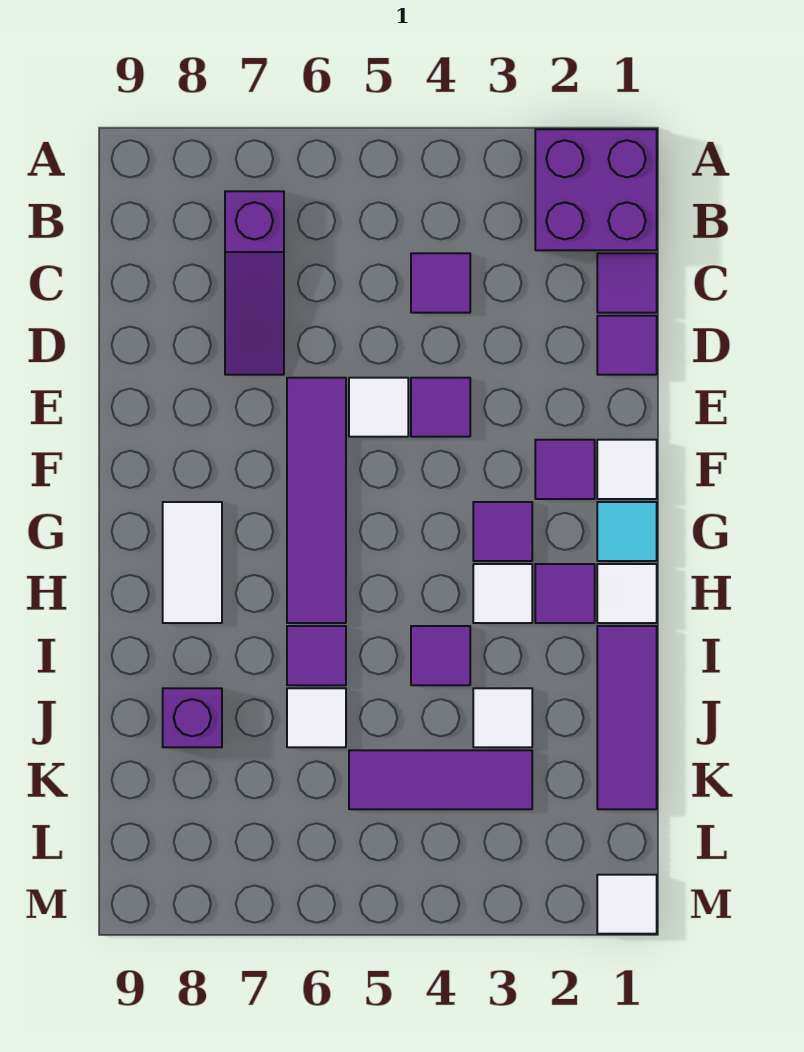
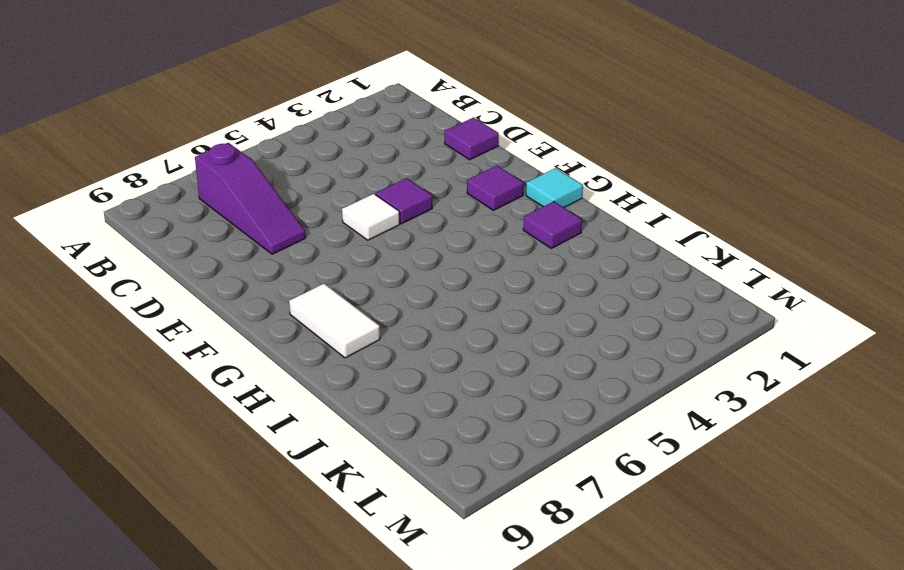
none -> purple brick A1:B2 level 1
none -> purple tile C1 level 1
none -> purple tile C4 level 1

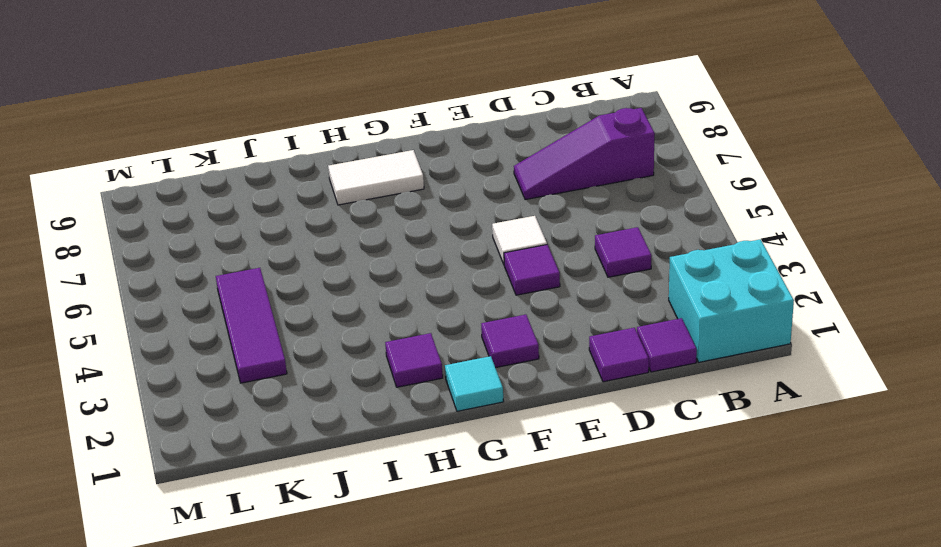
cyan brick A1:B2 level 1 -> purple brick A1:B2 level 1
none -> purple tile E6:H6 level 1
none -> white tile F1 level 1
none -> purple tile G3 level 1

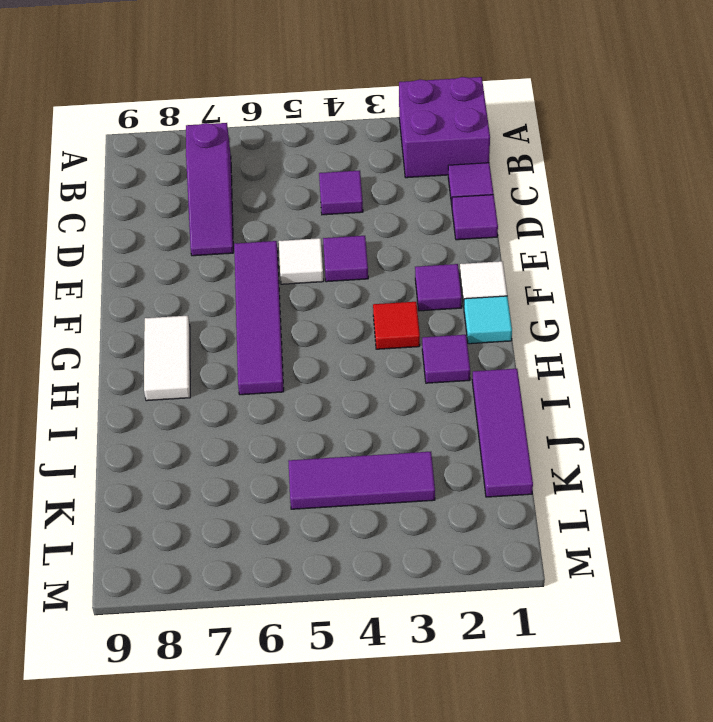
red tile G3 level 1 -> purple tile G3 level 1
none -> white tile H1 level 1
none -> white tile H3 level 1
none -> purple tile I4 level 1

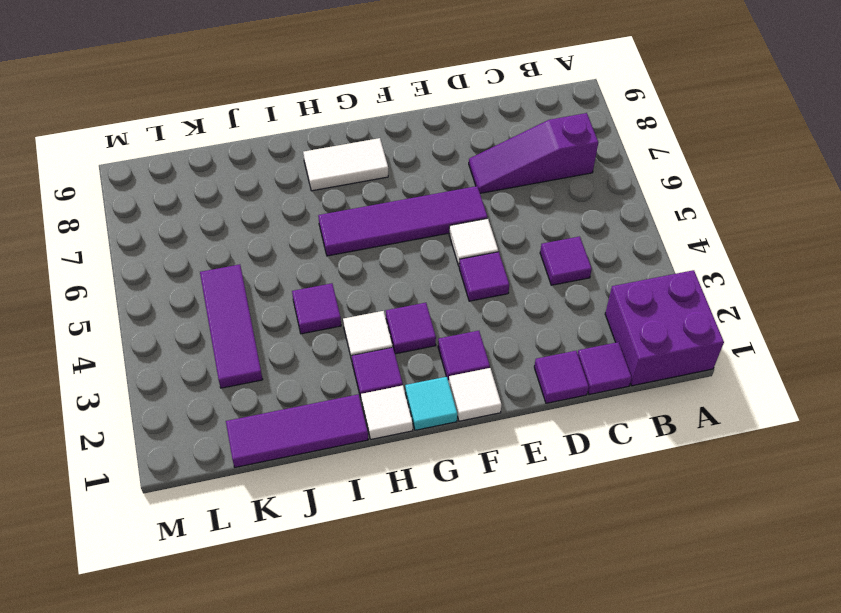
none -> purple tile I6 level 1
none -> white tile J3 level 1
none -> white tile J6 level 1

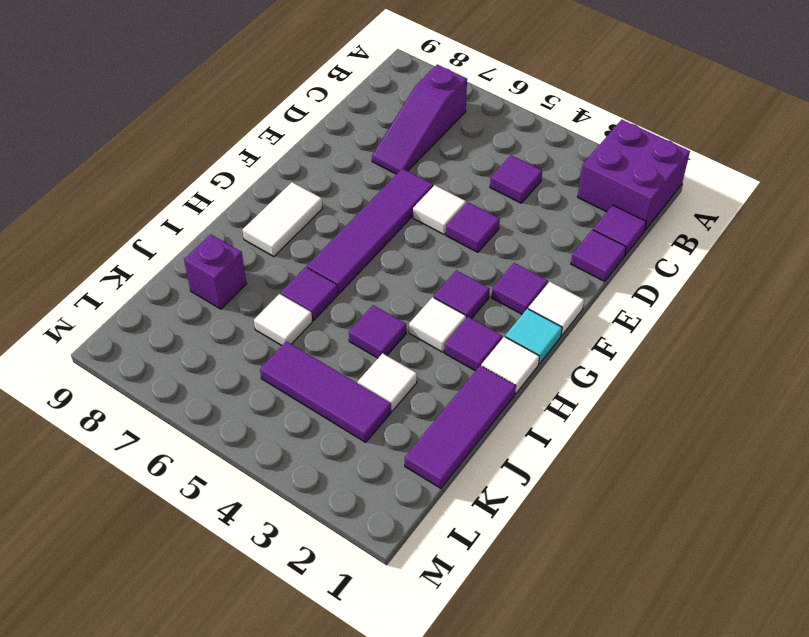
none -> white tile M1 level 1

